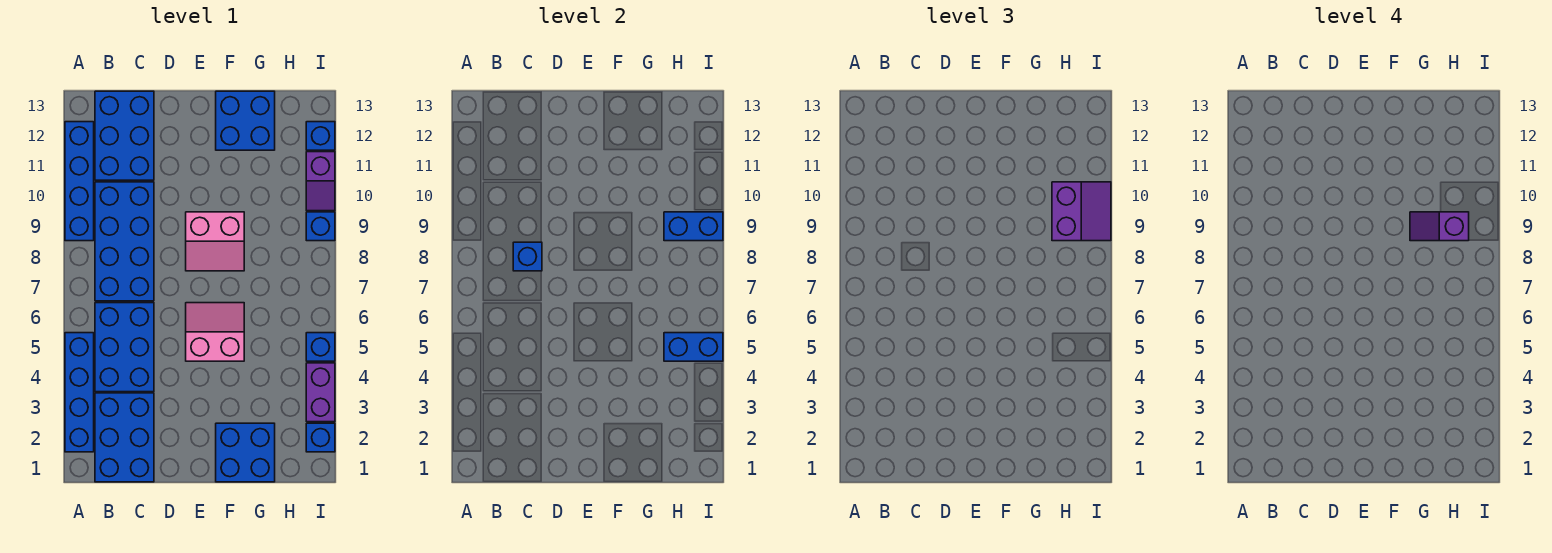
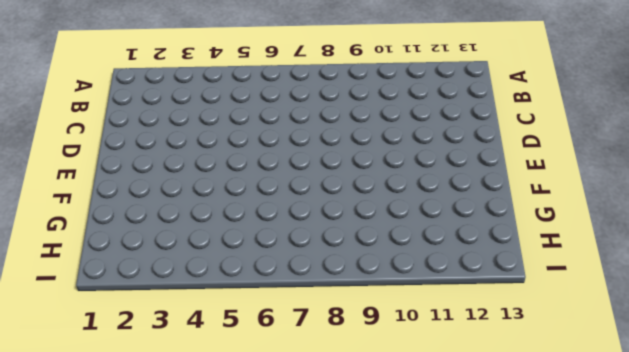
none -> blue brick A2:A5 level 1
none -> blue brick A9:A12 level 1
none -> blue brick B1:C3 level 1

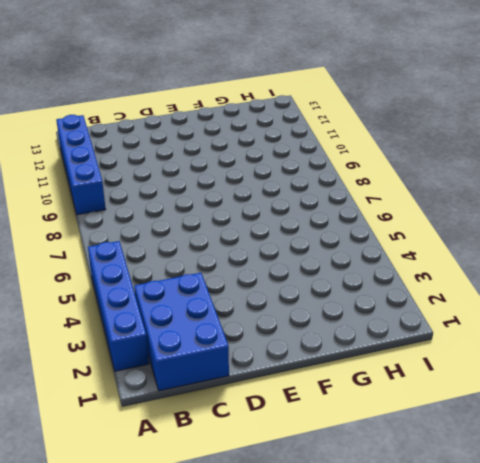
none -> blue brick B4:C6 level 1
none -> blue brick B7:C10 level 1
none -> blue brick B11:C13 level 1

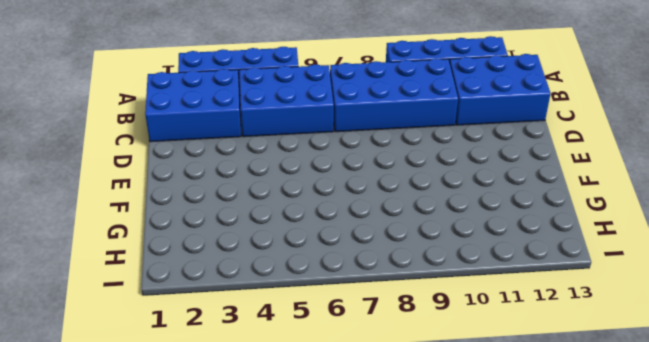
none -> pink slope E5:F6 level 1 top 5
none -> pink slope E8:F9 level 1 top 9
none -> blue brick F1:G2 level 1

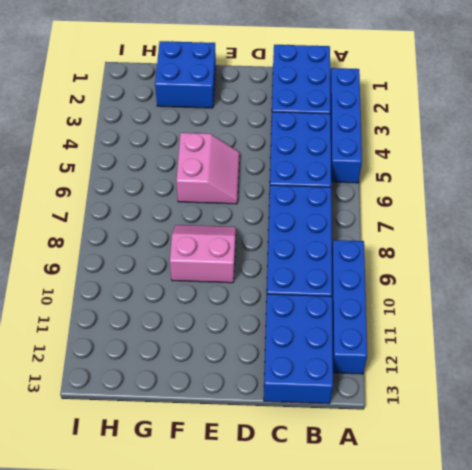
pink slope E5:F6 level 1 top F -> pink slope E5:F6 level 1 top 5
none -> blue brick F12:G13 level 1
none -> blue brick I2 level 1
none -> purple brick I3:I4 level 1

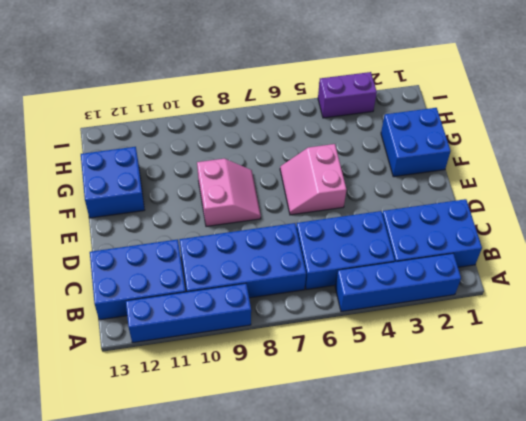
none -> blue brick I2 level 1
none -> blue brick I5 level 1
none -> blue brick I9 level 1

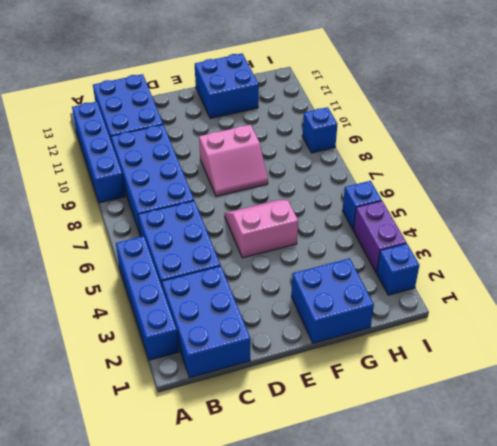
none -> purple slope I10:I11 level 1 top 11
none -> blue brick I12 level 1
none -> blue brick C8 level 2

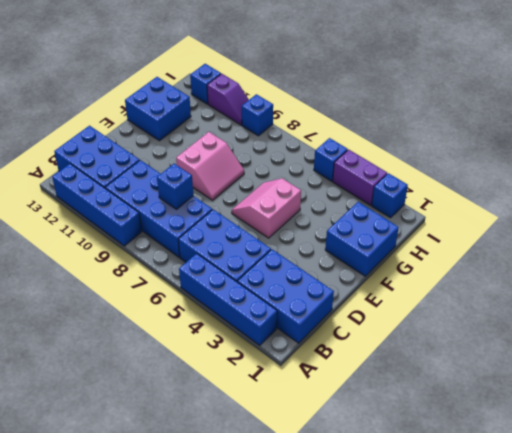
none -> blue brick H5:I5 level 2
none -> blue brick H9:I9 level 2
none -> purple slope H9:I10 level 3 top H

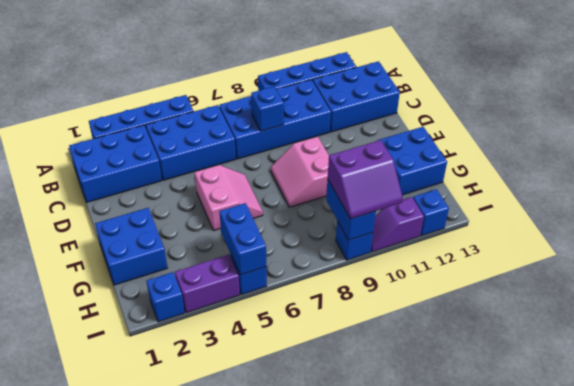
none -> purple slope G9:H9 level 4 top H

